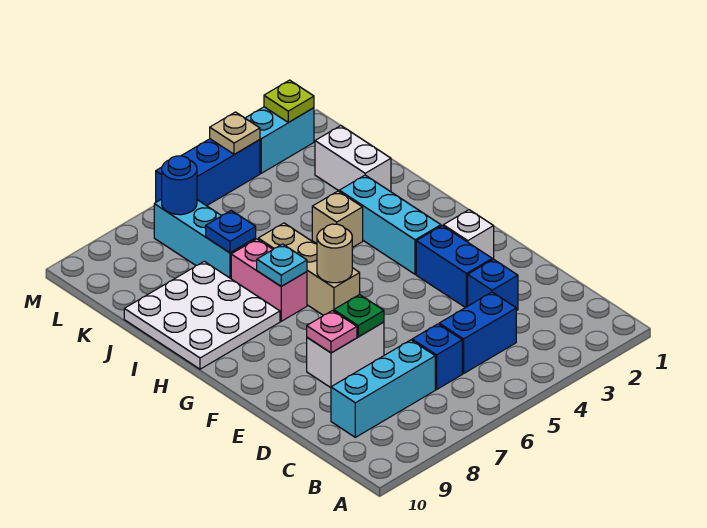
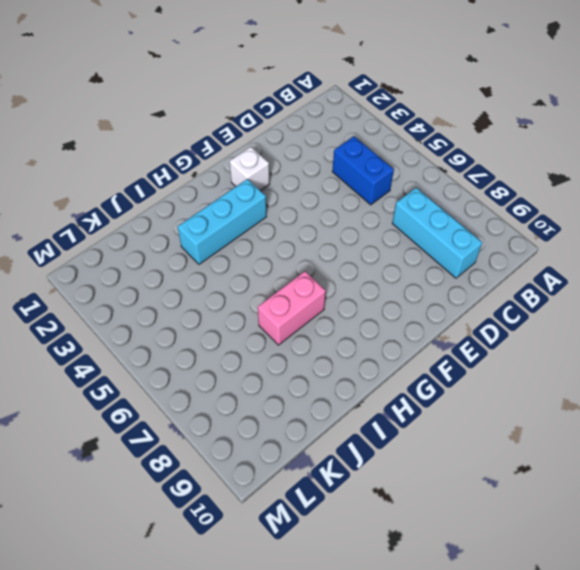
none -> blue brick C6 level 1
none -> blue brick D3 level 1
none -> blue brick E3:F3 level 1

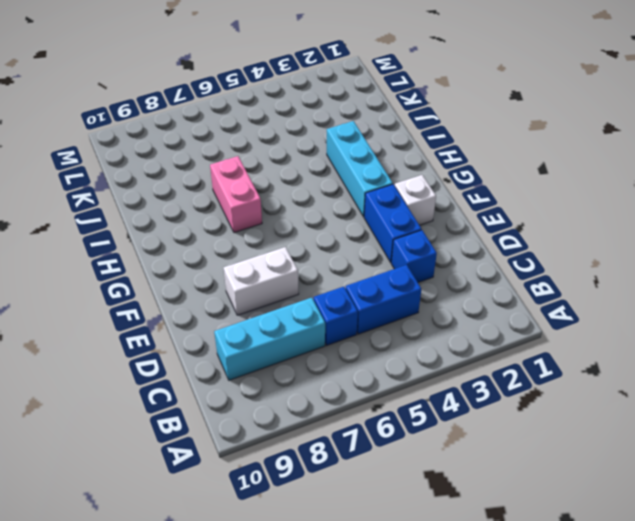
none -> tan brick G6:I6 level 1
none -> white plate H8:J10 level 1
none -> tan brick I4 level 1

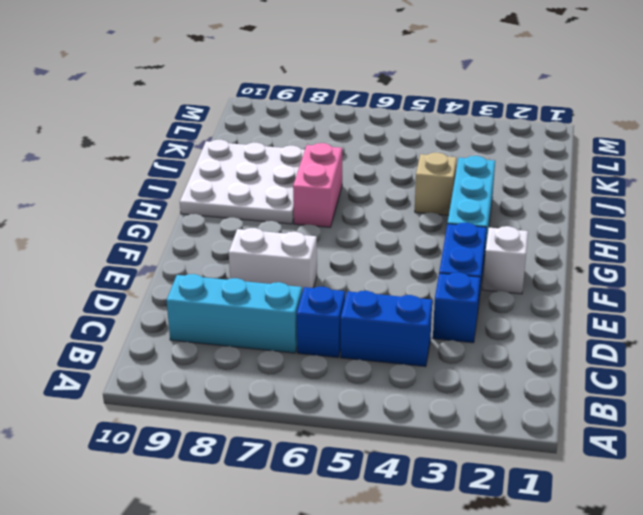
none -> tan brick G6:I6 level 1
none -> white brick J2:K2 level 1
none -> cyan brick J7:L7 level 1

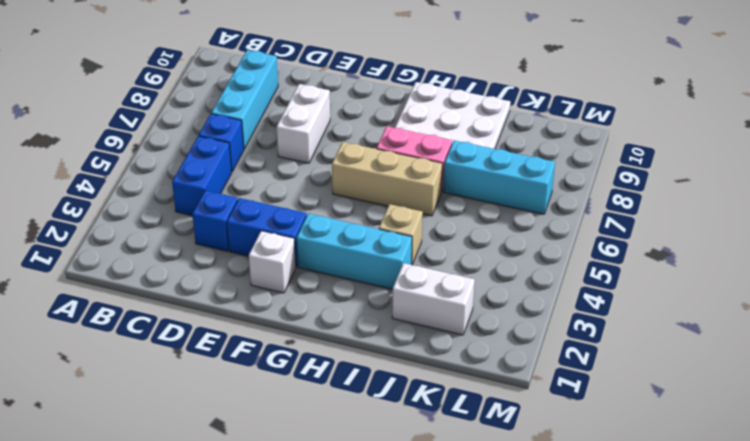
none -> cyan brick M2:M3 level 1
none -> blue brick M4:M6 level 1
none -> green plate E7 level 2

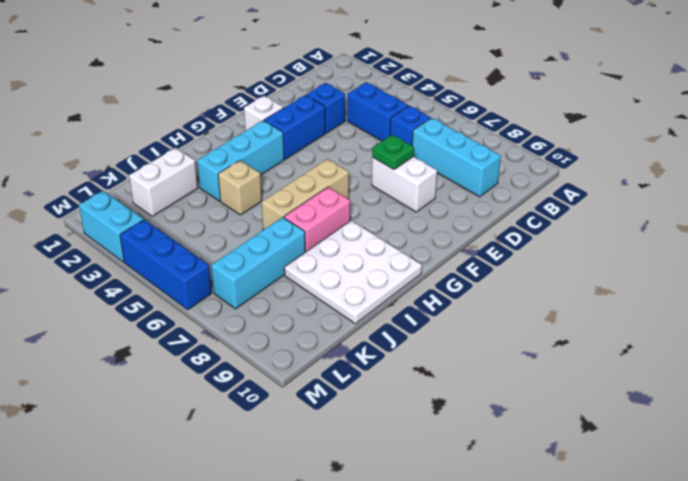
none -> pink plate E8 level 2
none -> tan round brick G6 level 2
none -> cyan plate H7 level 2

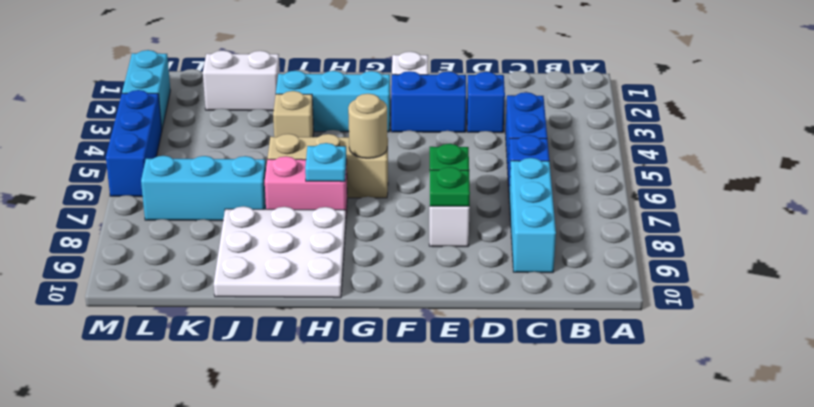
green plate E8 level 2 -> pink plate E8 level 2
none -> blue plate J7 level 2
none -> blue round brick L7 level 2
none -> lime plate M2 level 2

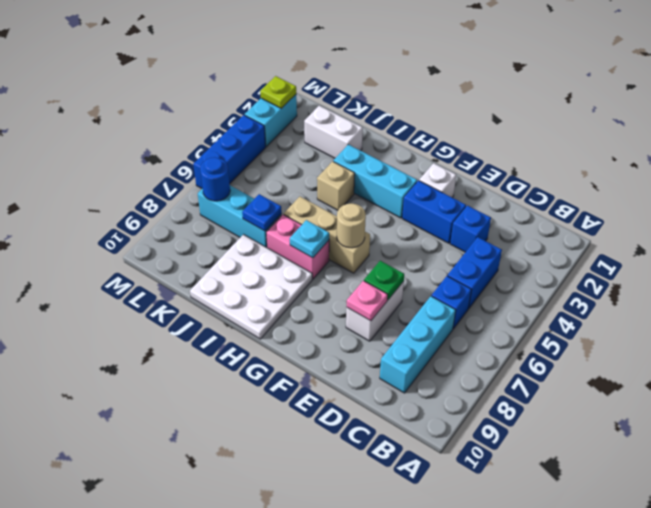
none -> tan plate M4 level 2

